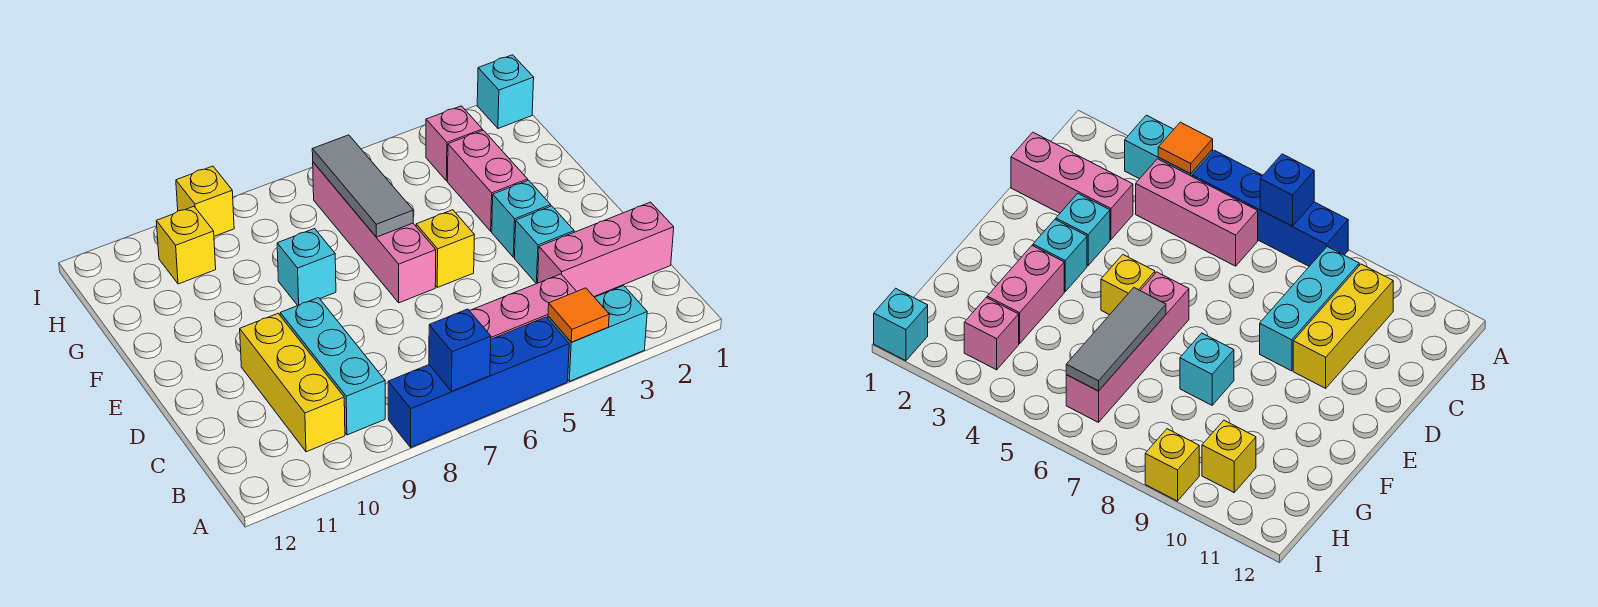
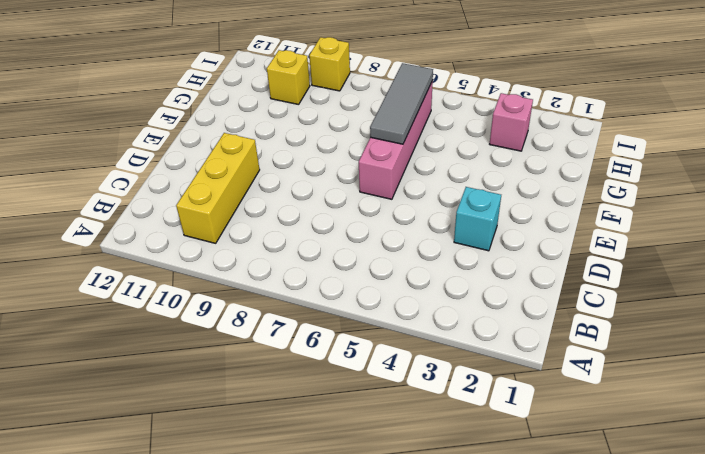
none -> cyan brick A3:A4 level 1
none -> blue brick A5:A8 level 1
none -> pink brick B4:B6 level 1

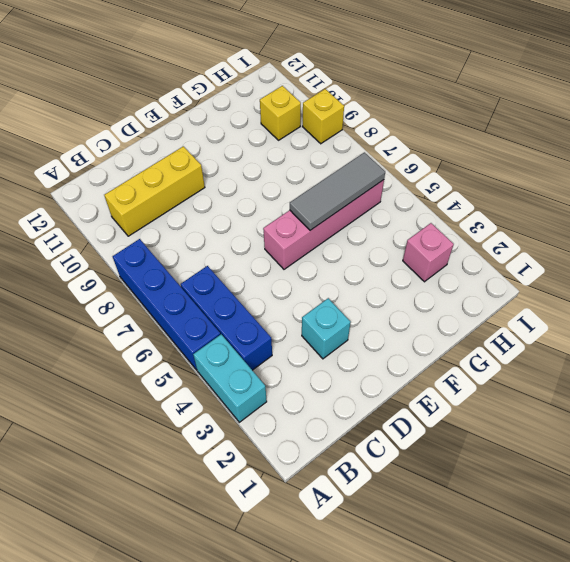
blue brick B4:B6 level 1 -> pink brick B4:B6 level 1
none -> cyan brick B9:D9 level 1
none -> pink brick C1:C3 level 1
none -> cyan brick E3 level 1

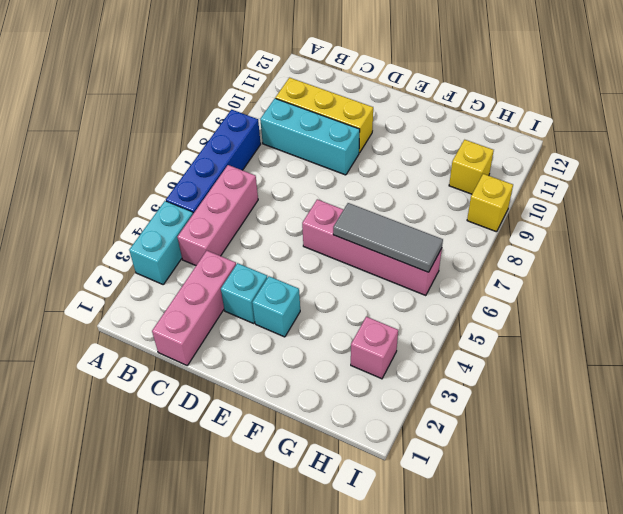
none -> yellow brick E5 level 1
none -> pink brick F3:G3 level 1
none -> cyan brick F8 level 1

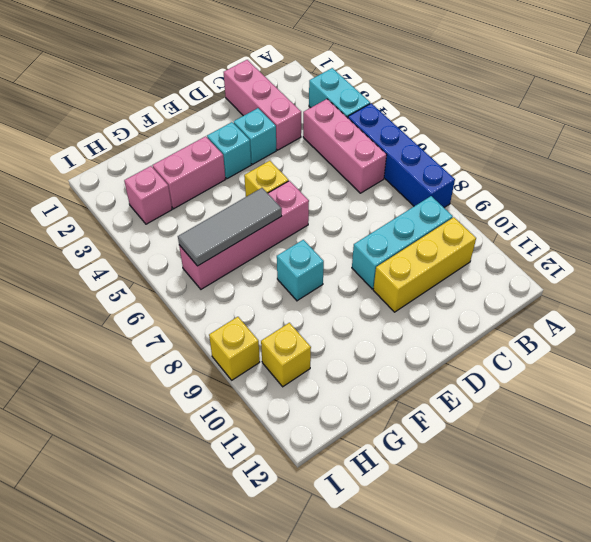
none -> cyan brick I1 level 1
none -> orange tile A4 level 2
none -> blue brick A7 level 2

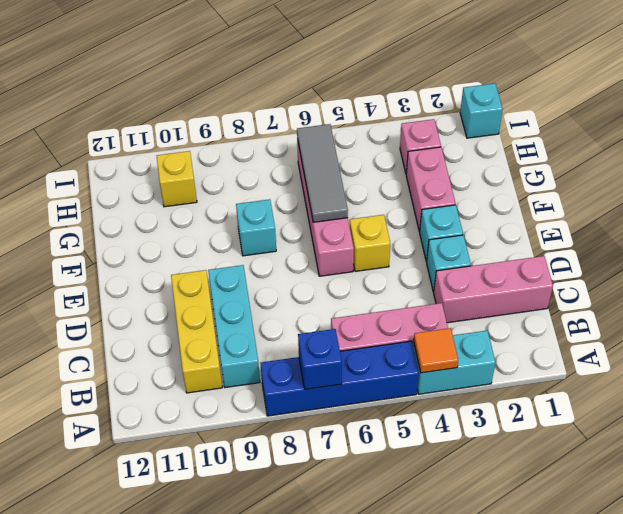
none -> yellow brick I9 level 1

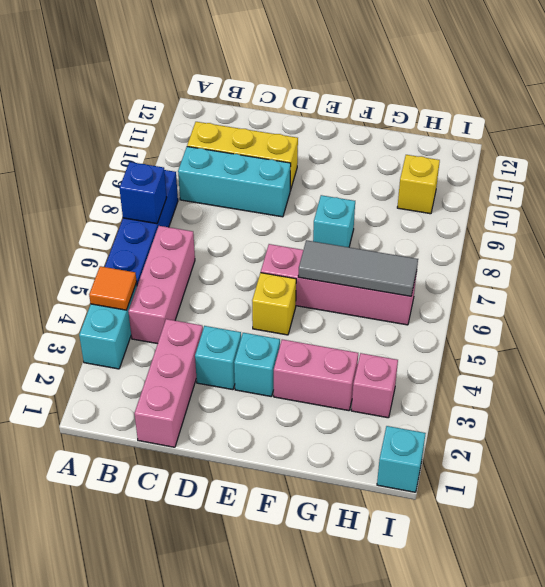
none -> yellow brick I9 level 1

